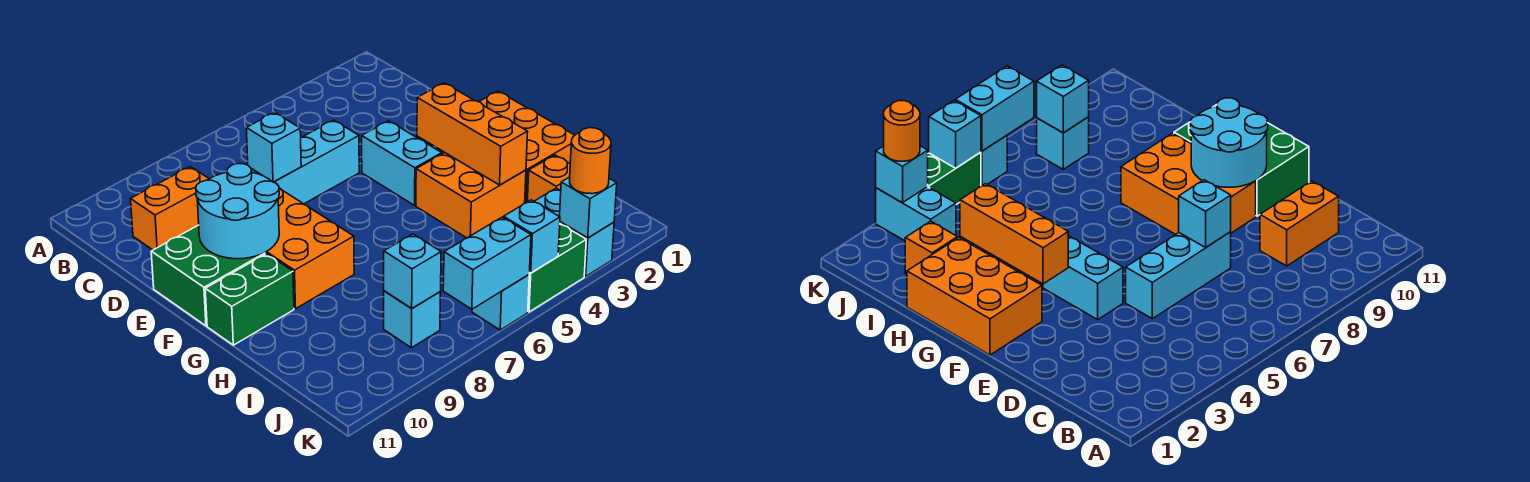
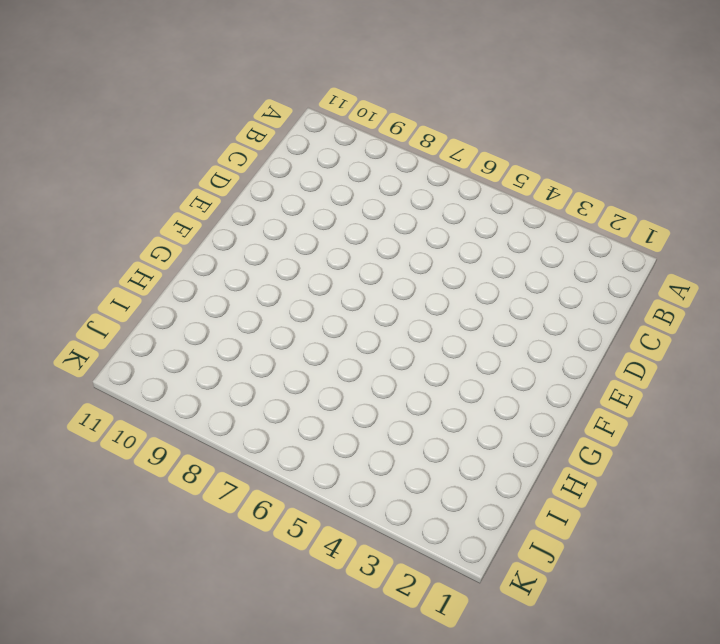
none -> orange brick C9:C10 level 1
none -> cyan brick D5:D7 level 1
none -> cyan brick E4:F4 level 1

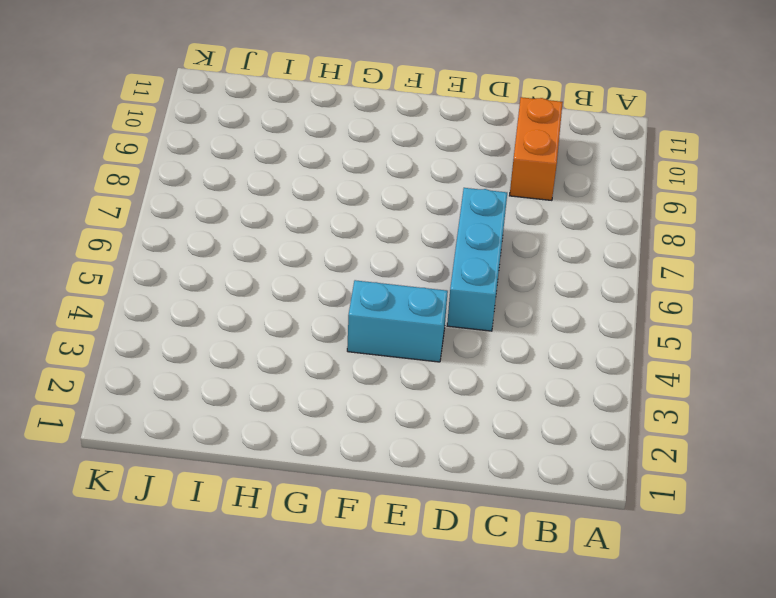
none -> orange brick E8:G9 level 1
none -> green brick E10:F11 level 1
none -> orange brick F1:H2 level 1

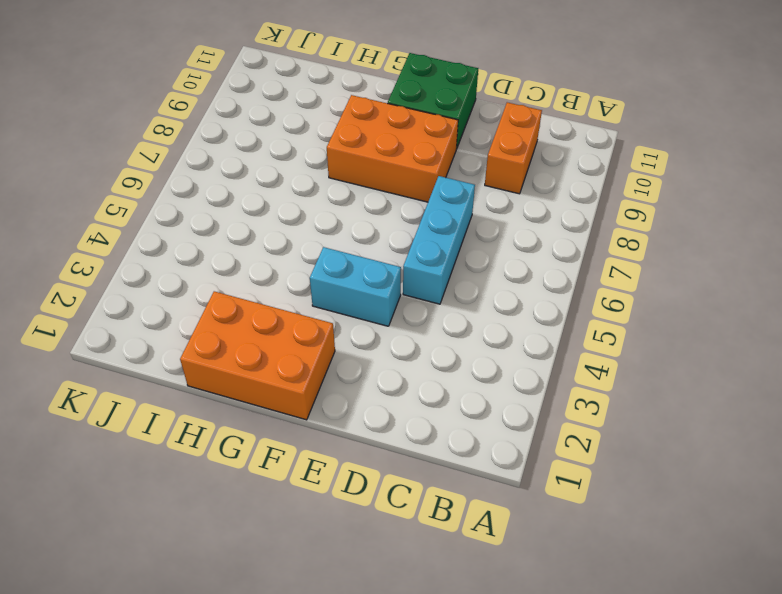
none -> orange brick G3:H4 level 1
none -> green brick G10:G11 level 1
none -> orange brick I2 level 1

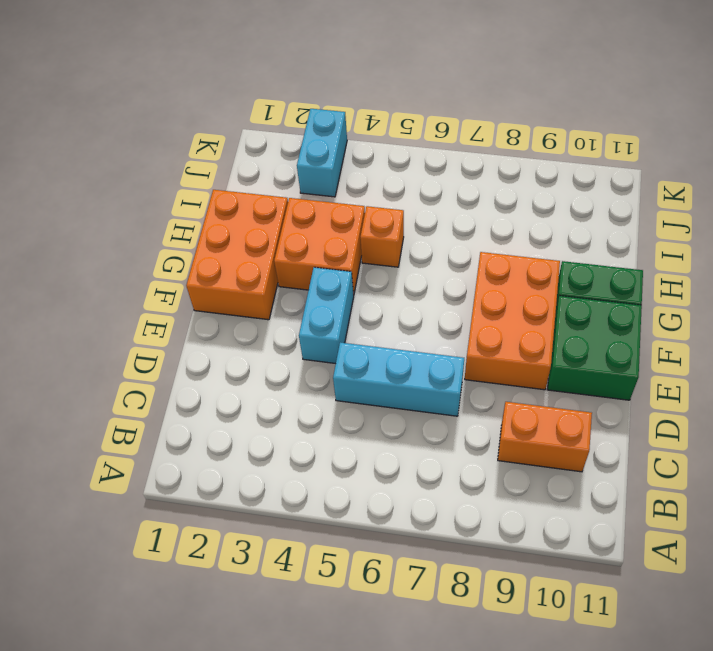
orange brick H5 level 1 -> orange brick I2 level 1
none -> cyan brick J8 level 1
none -> green brick K4:K5 level 1
none -> cyan brick K6 level 1

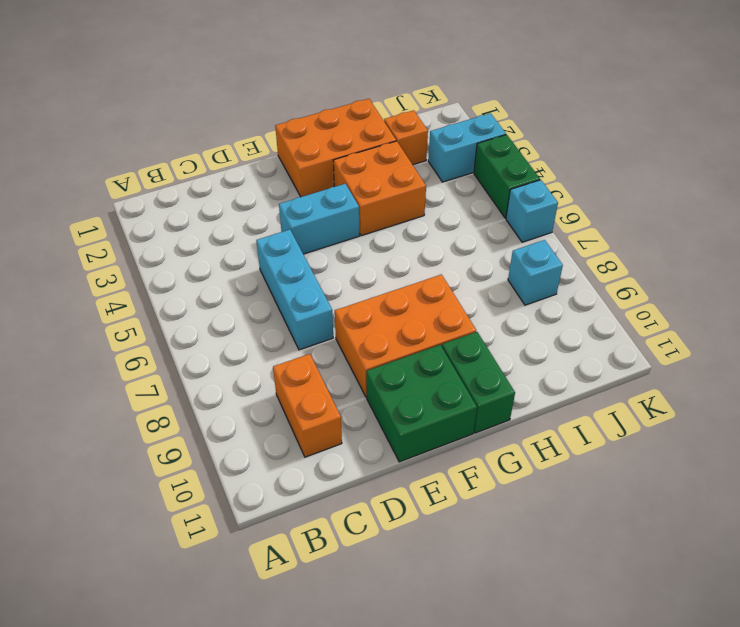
none -> cyan brick D7 level 2
none -> cyan round brick E9:F10 level 2
none -> orange brick F3:H3 level 2

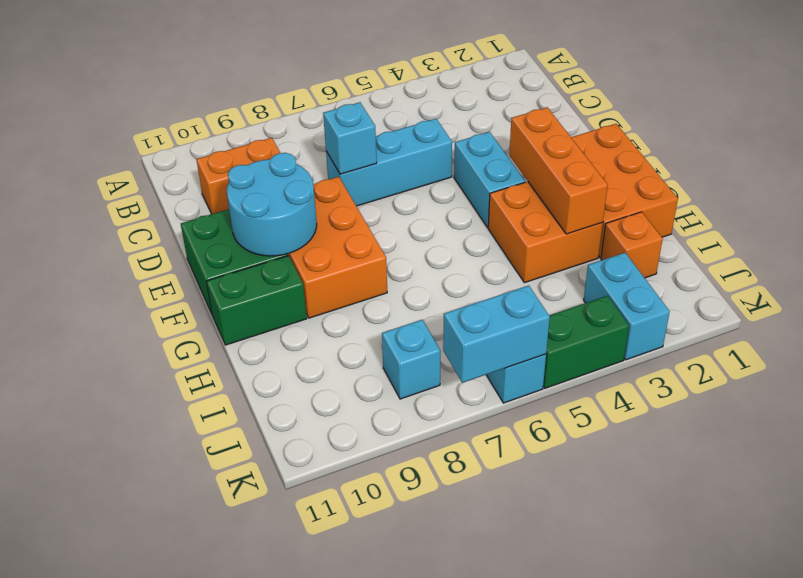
none -> cyan brick J8 level 2
none -> cyan brick K3 level 2
none -> cyan brick K5 level 2

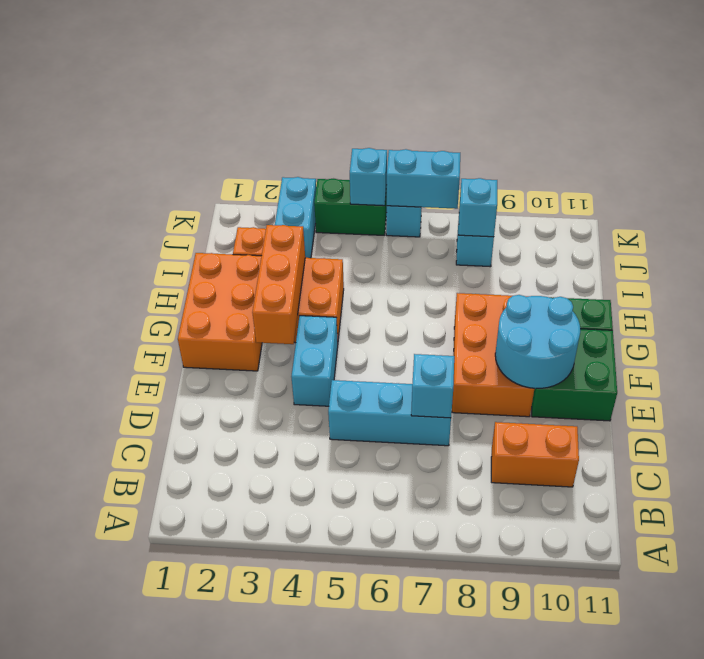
none -> cyan brick K3 level 2
none -> orange round brick K3 level 3

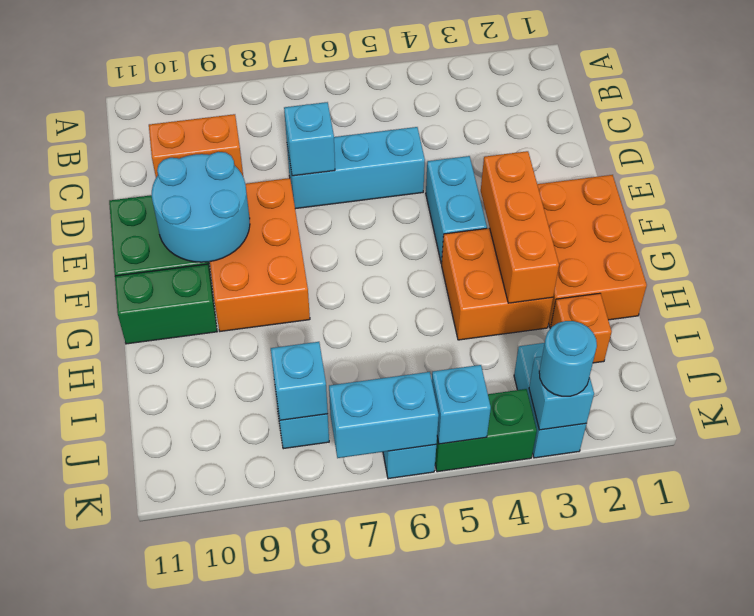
cyan round brick K3 level 3 -> orange round brick K3 level 3

